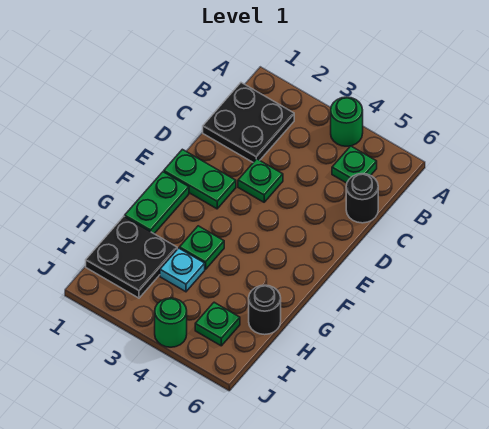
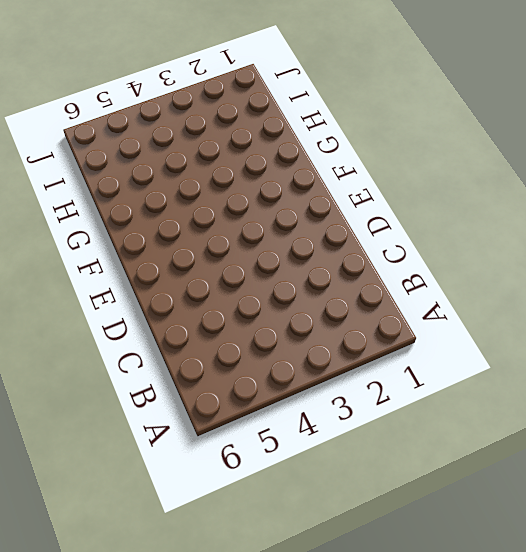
none -> green round brick A4 level 1
none -> black plate B1:C2 level 1
none -> green plate B5 level 1

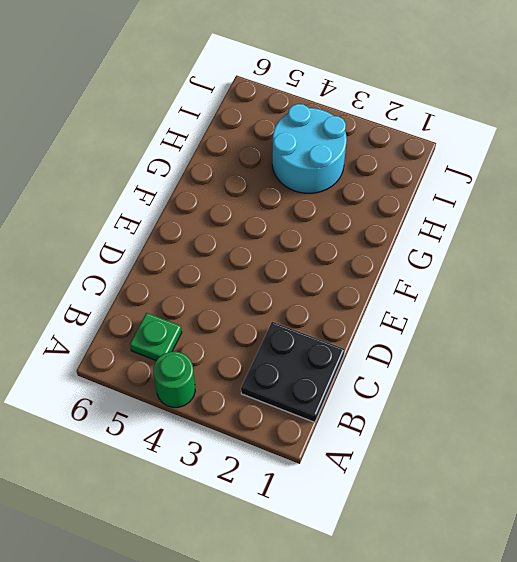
cyan round brick H3:I4 level 1 -> cyan plate H3 level 1
none -> black round brick C6 level 1
none -> green plate D3 level 1
none -> green plate E1:E2 level 1

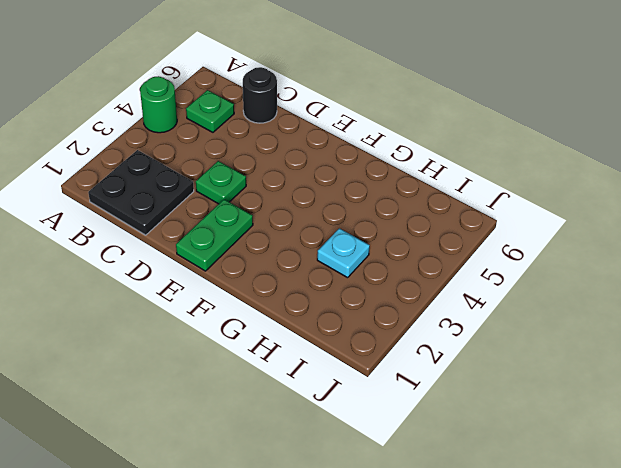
none -> green plate F1:G1 level 1
none -> green plate G3 level 1
none -> black plate H1:I2 level 1

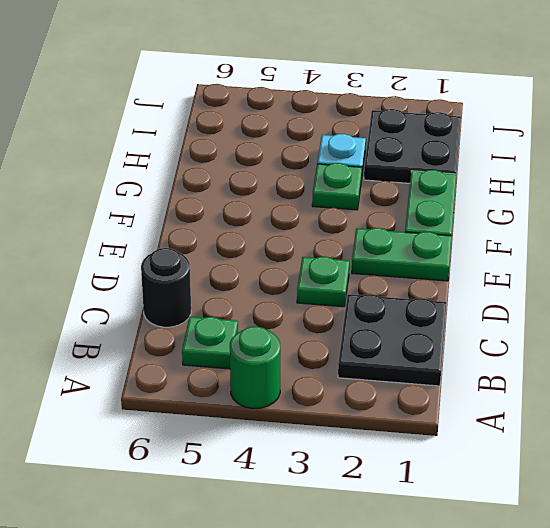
none -> black round brick H6 level 1
none -> green plate I5 level 1
none -> green round brick J4 level 1

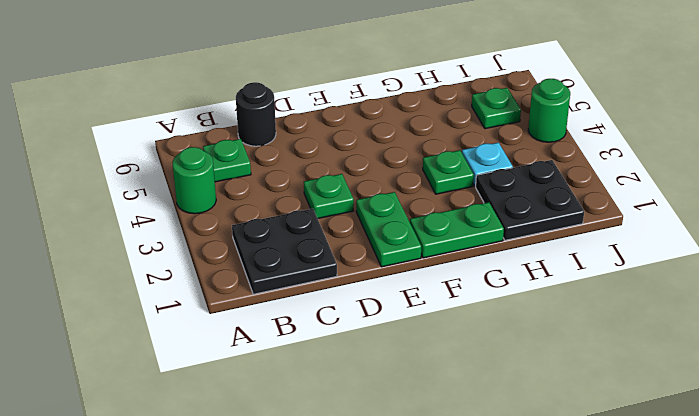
none -> black round brick H6 level 1

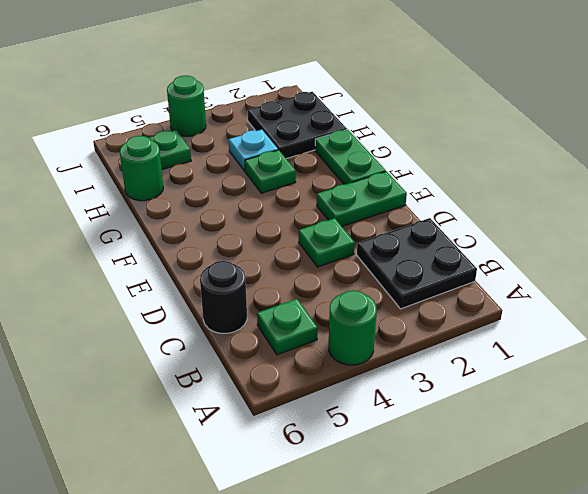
green round brick H6 level 1 -> black round brick H6 level 1

